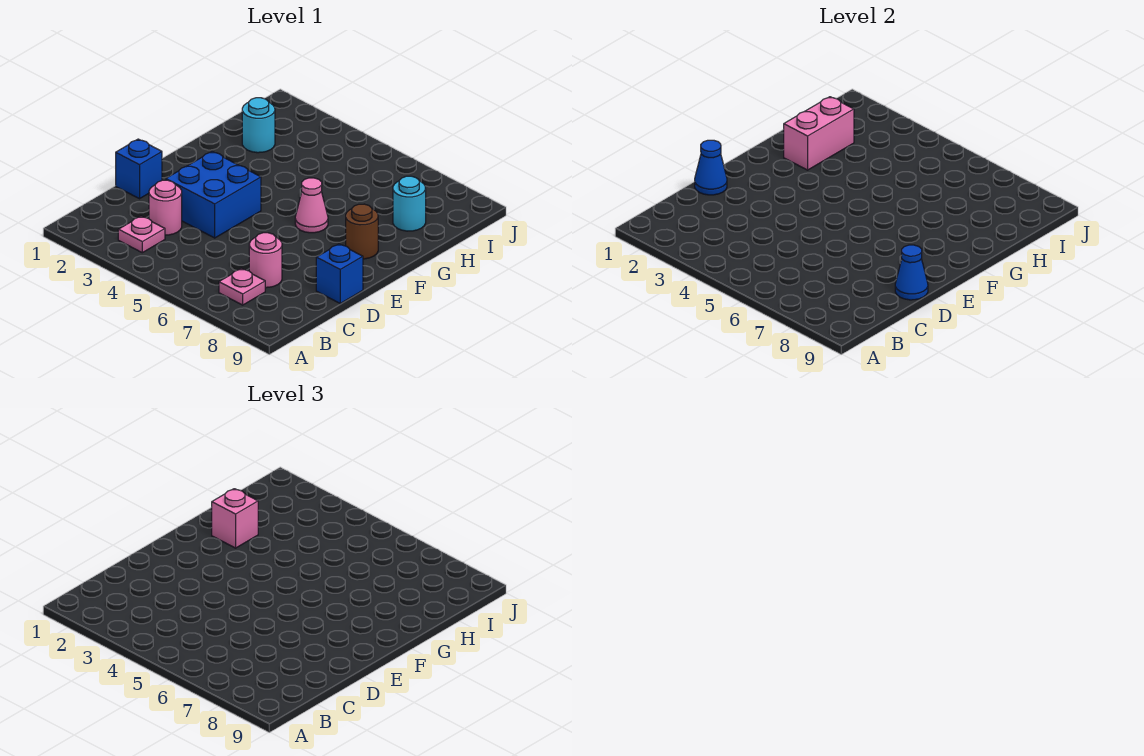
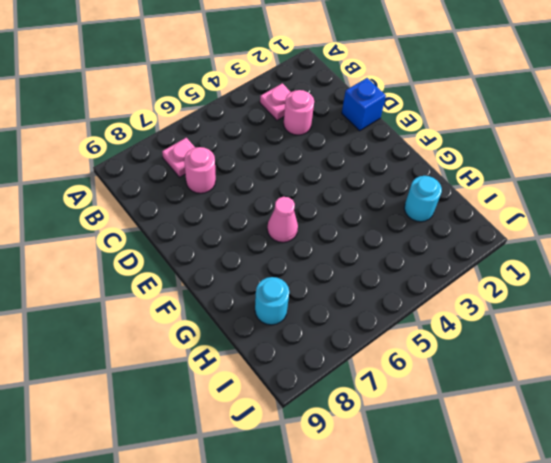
none -> blue brick D3:E4 level 1
none -> blue brick D9 level 1
none -> brown round brick F8 level 1

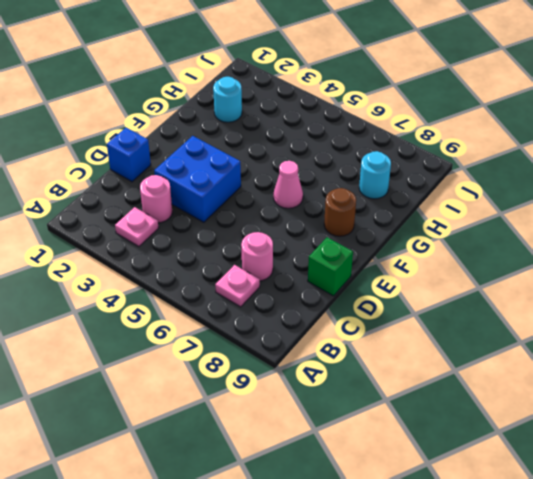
green brick D9 level 1 -> blue brick D9 level 1
none -> blue cone D1 level 2
none -> blue cone D9 level 2
none -> pink brick G2:H2 level 2

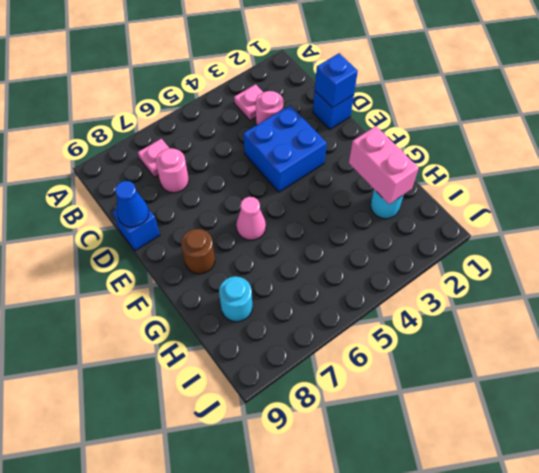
blue brick D1 level 2 -> blue cone D1 level 2
none -> pink brick G2 level 3

